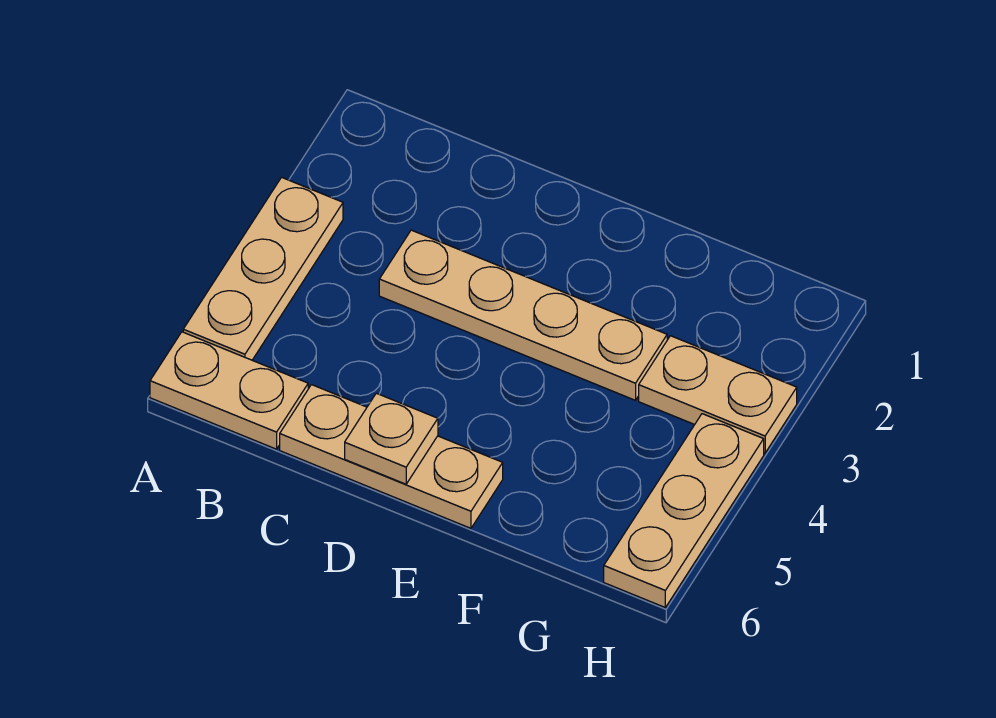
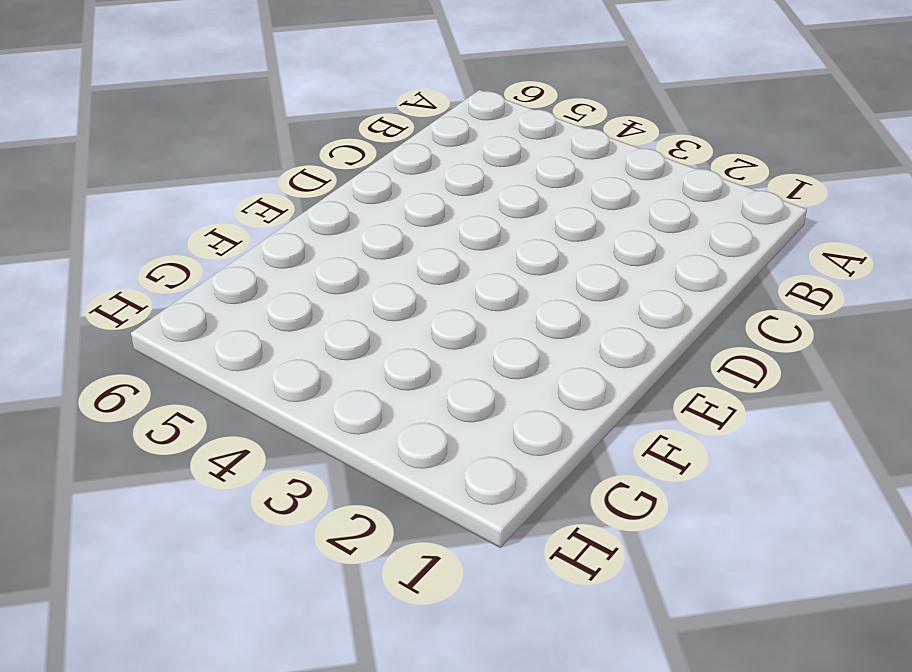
none -> tan plate A3:A5 level 1
none -> tan plate A6:B6 level 1

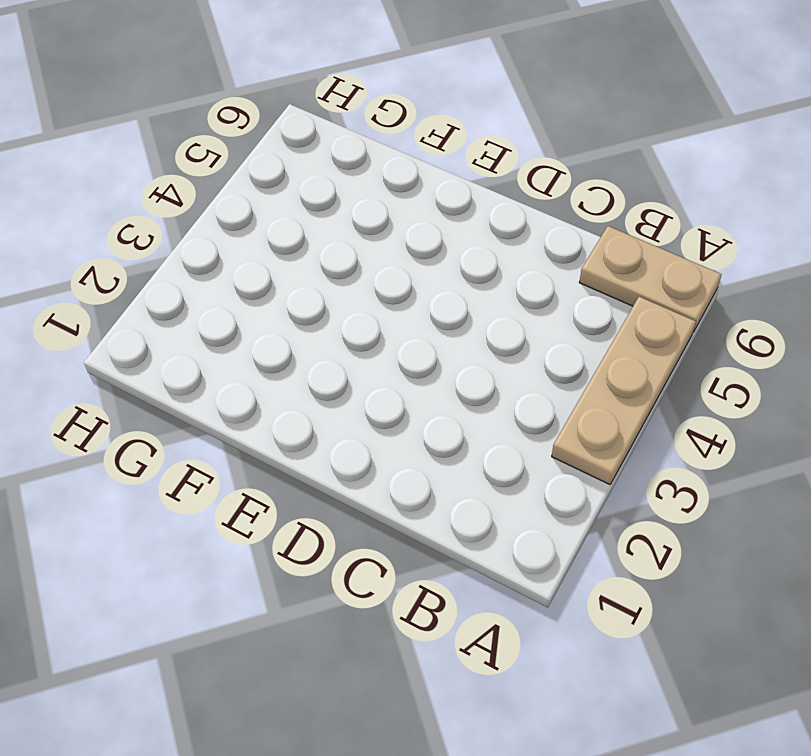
none -> tan plate C3:F3 level 1
none -> tan plate C6:E6 level 1

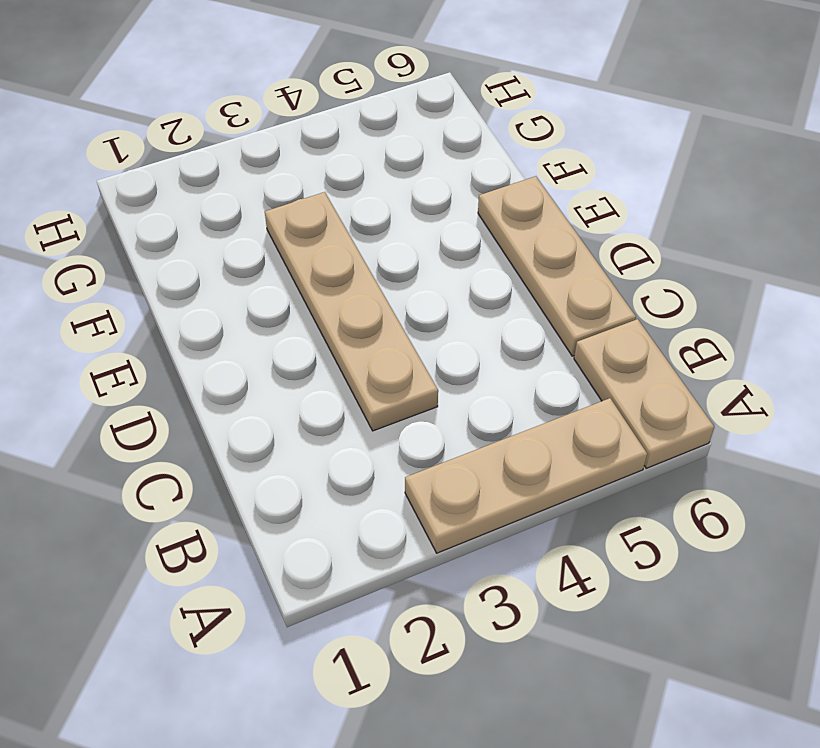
none -> tan plate G3:H3 level 1
none -> tan plate H4:H6 level 1

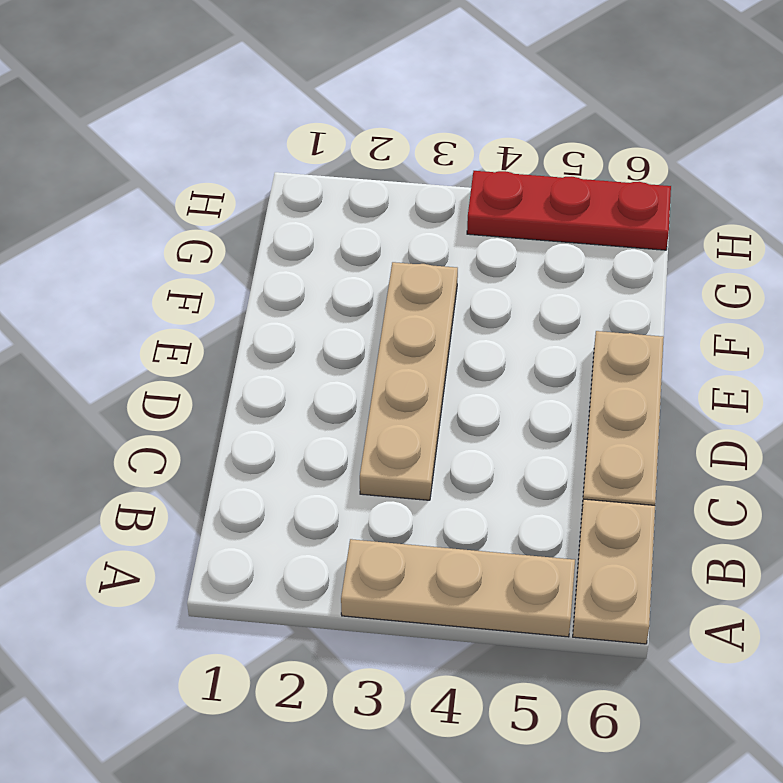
red plate H4:H6 level 1 -> tan plate H4:H6 level 1
none -> tan plate G3:H3 level 1
none -> tan plate D6 level 2

